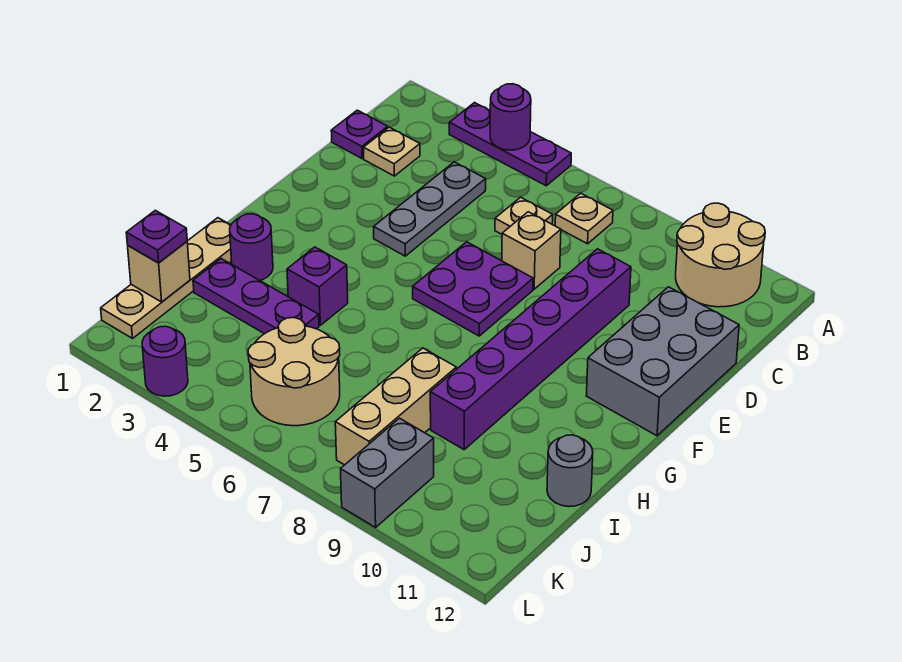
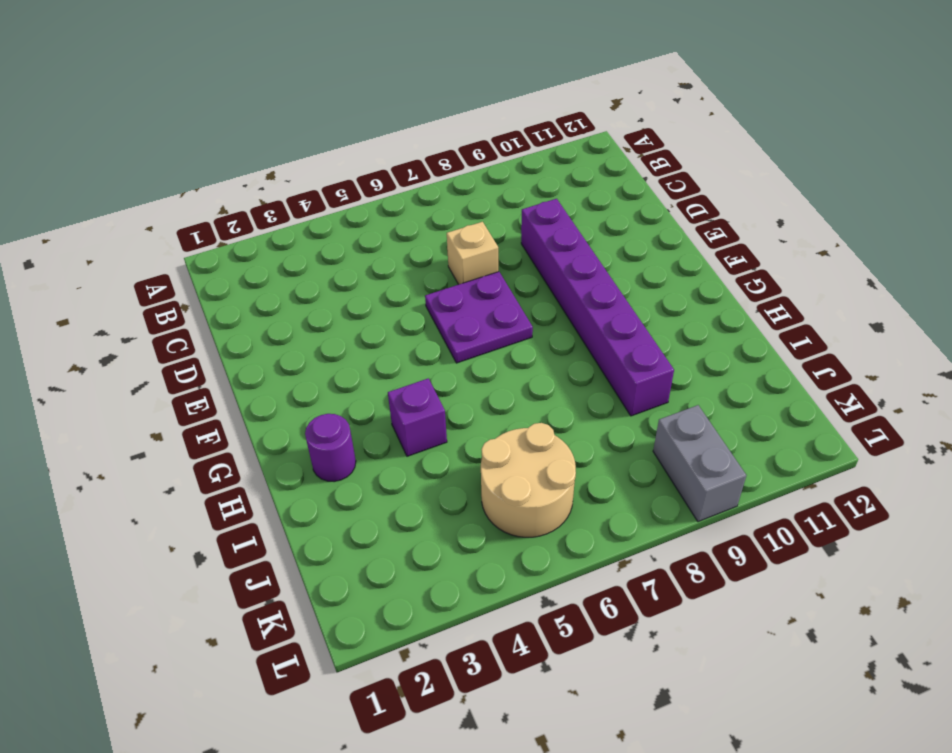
none -> purple plate A3:A5 level 1
none -> tan round brick A10:B11 level 1
none -> tan plate B7 level 1

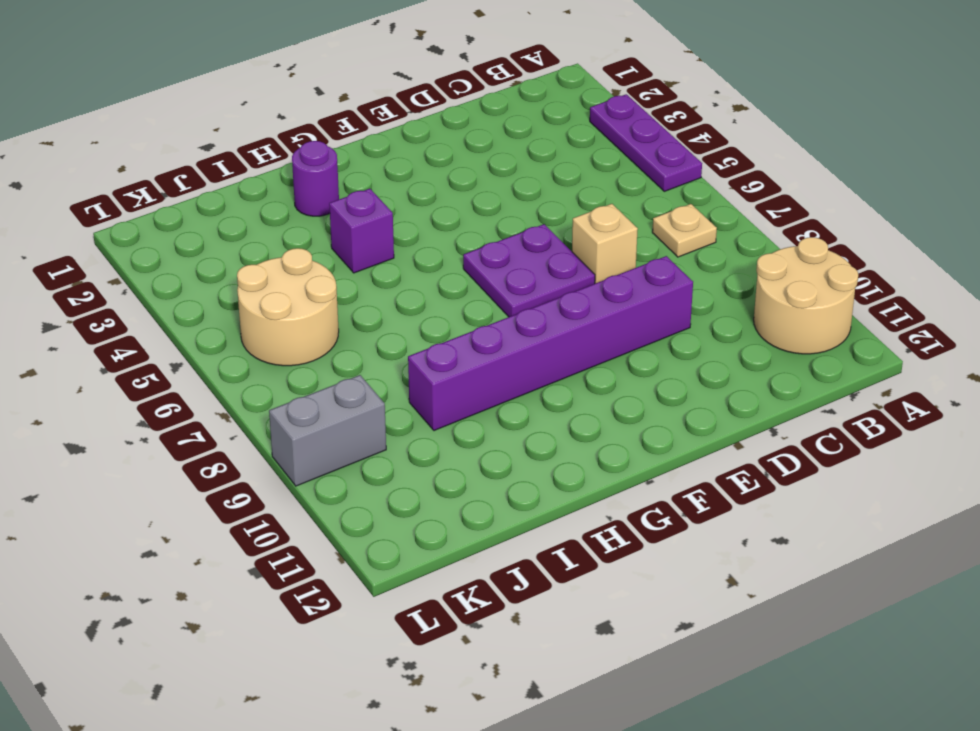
none -> purple plate C1 level 1
none -> tan plate C2 level 1
none -> grey plate C4:E4 level 1

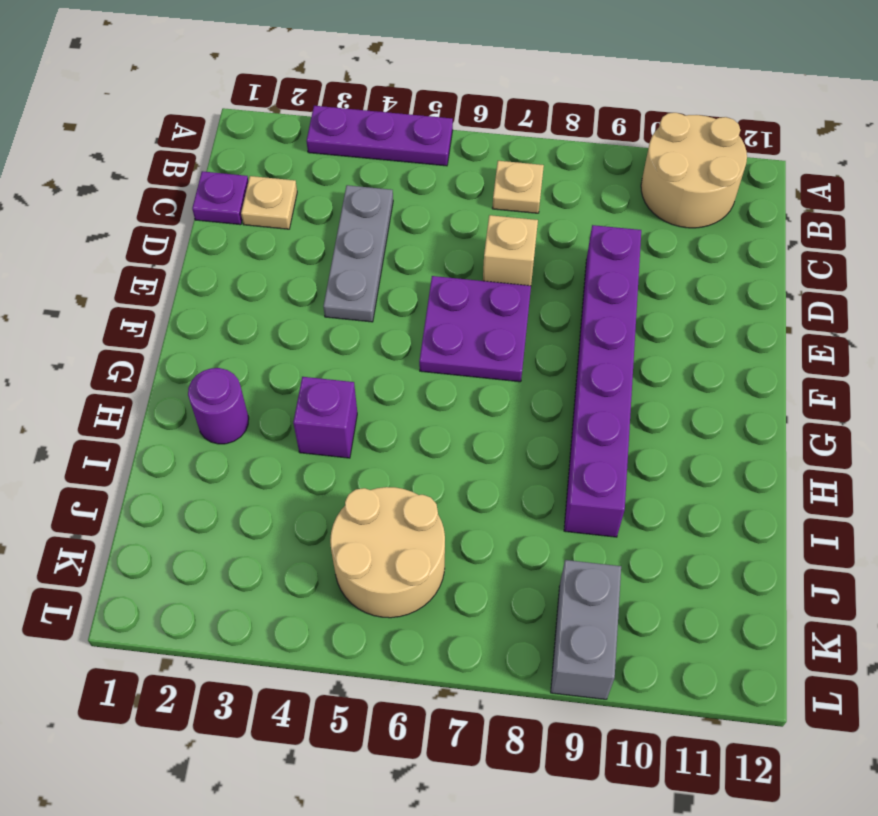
none -> tan plate C6 level 1
none -> grey brick D11:F12 level 1
none -> tan plate H1:K1 level 1

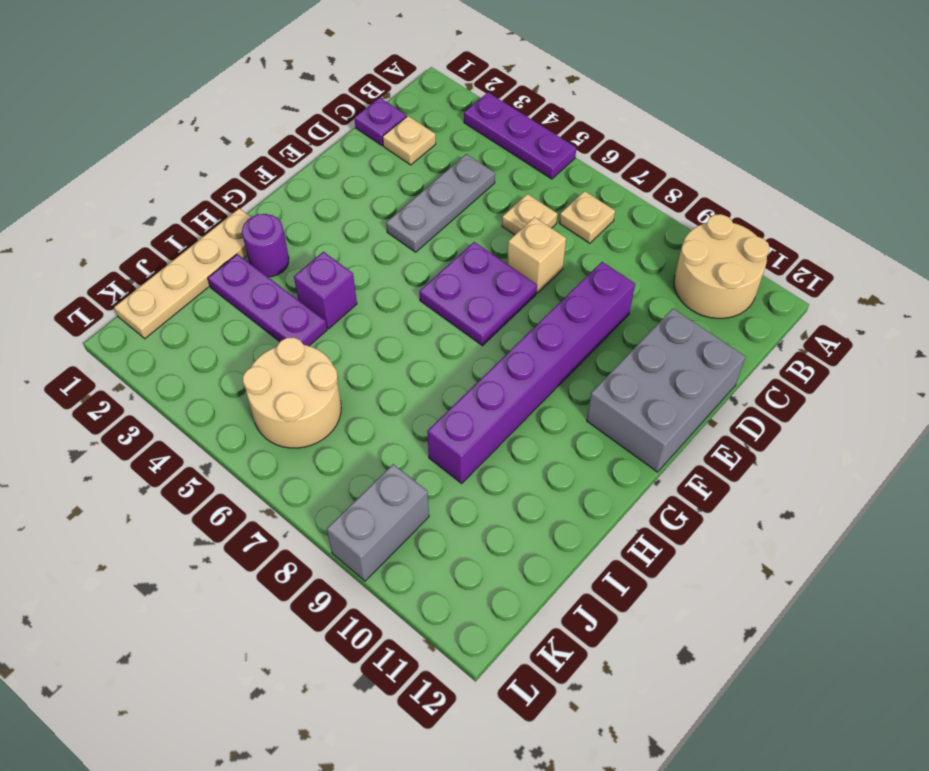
none -> tan brick I8:K8 level 1
none -> grey round brick I12 level 1
none -> purple round brick L3 level 1

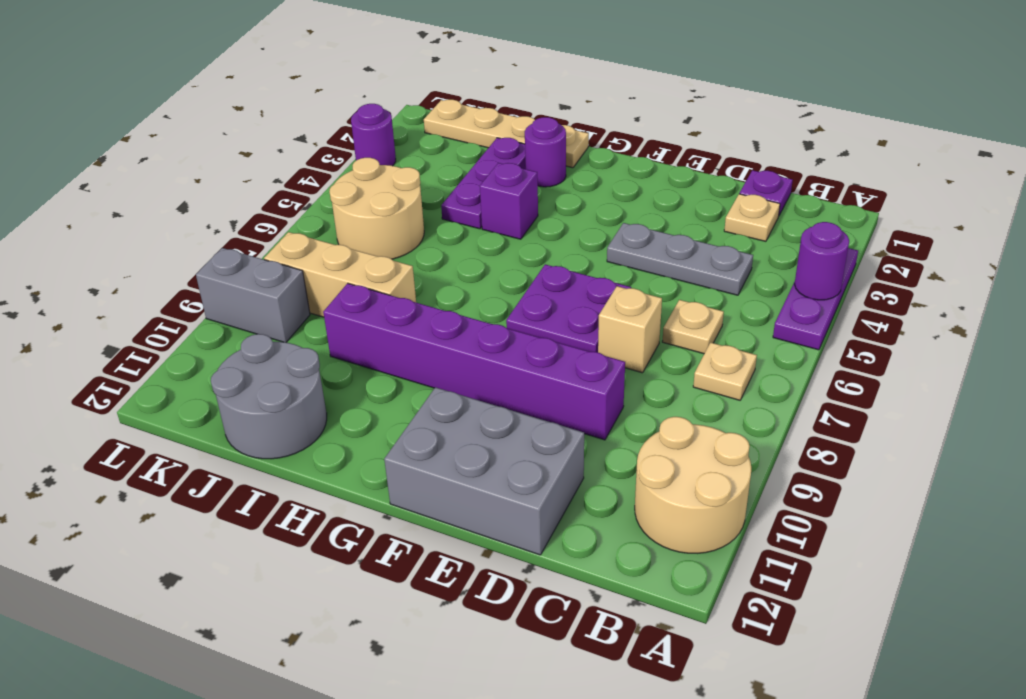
grey round brick I11:J12 level 1 -> grey round brick I12 level 1
none -> tan brick J1 level 2
none -> purple plate J1 level 3

